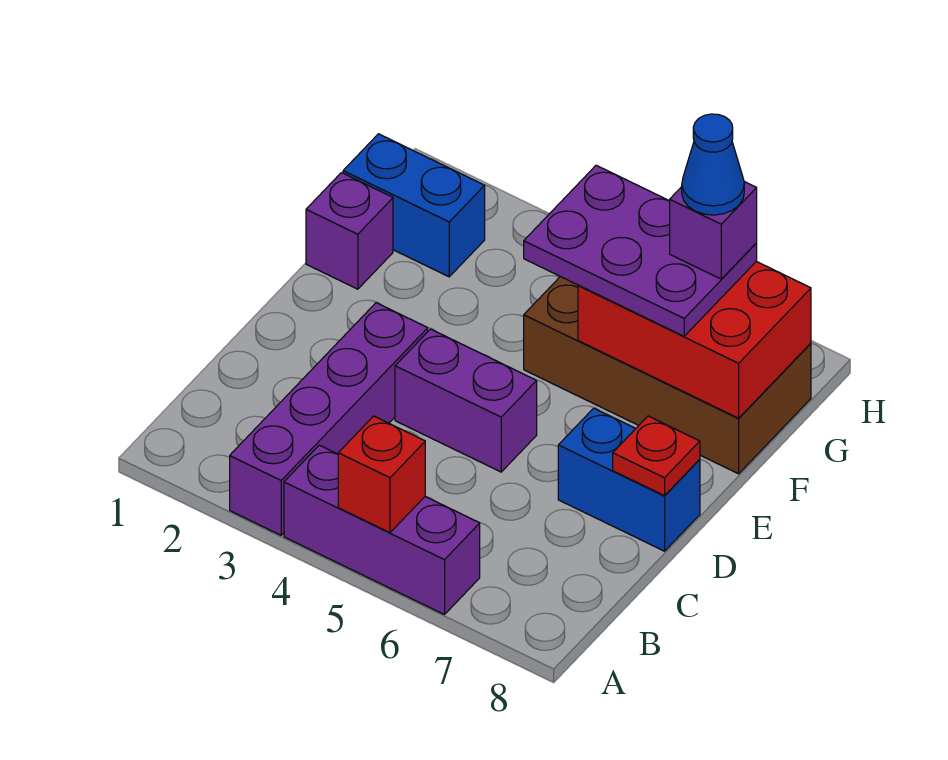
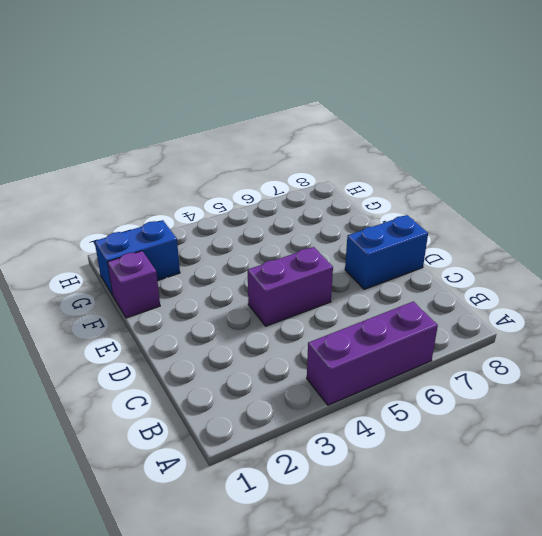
none -> purple brick A3:D3 level 1
none -> brown brick F5:G8 level 1
none -> red brick A5 level 2

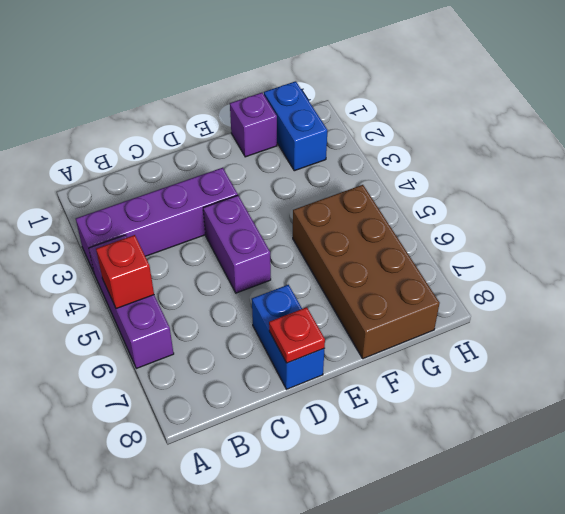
none -> red brick F6:G8 level 2
none -> purple plate F5:G7 level 3
none -> purple brick G7 level 4

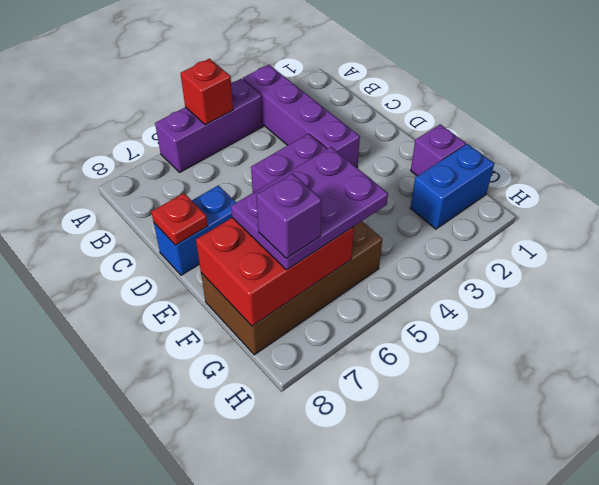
none -> blue cone G7 level 5

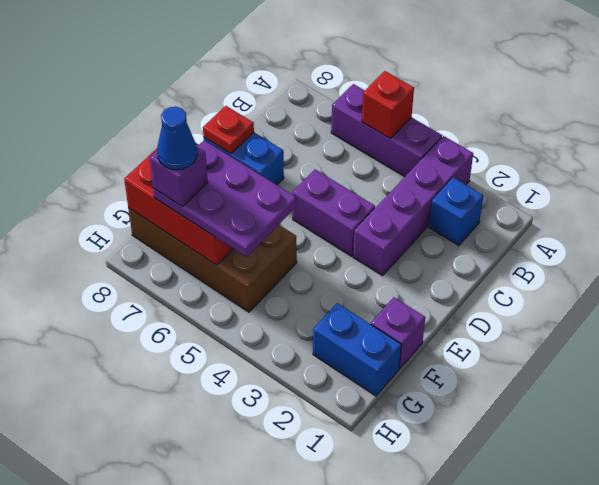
blue brick B2 level 1 -> none

